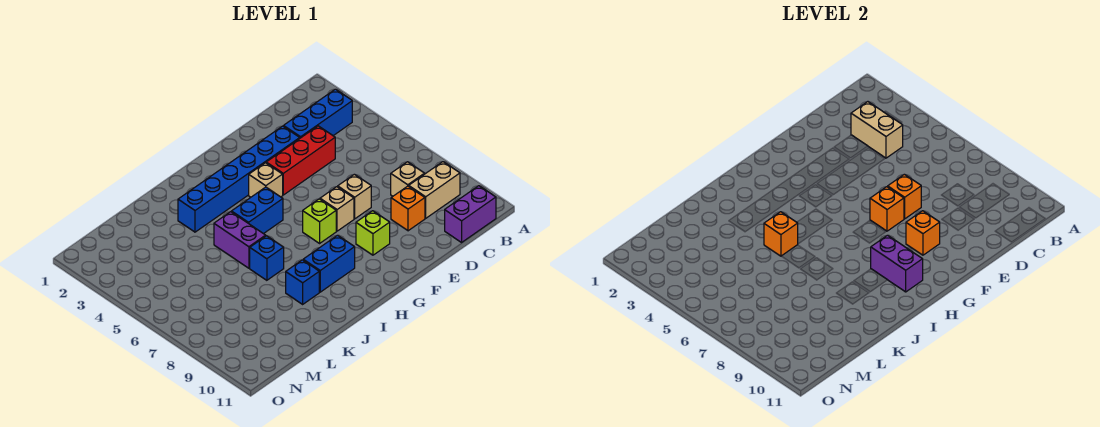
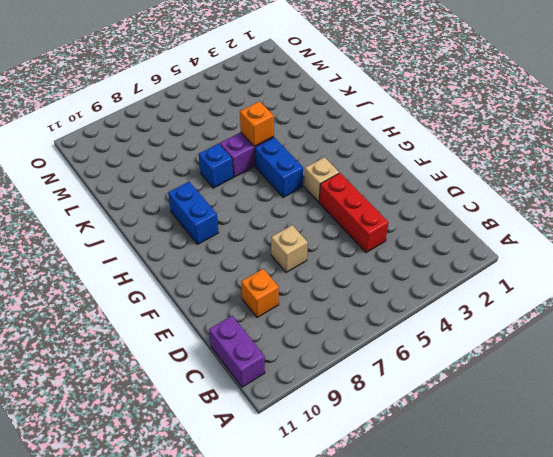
none -> blue brick B3:D3 level 1
none -> tan brick B9:C9 level 1
none -> tan brick C8 level 1

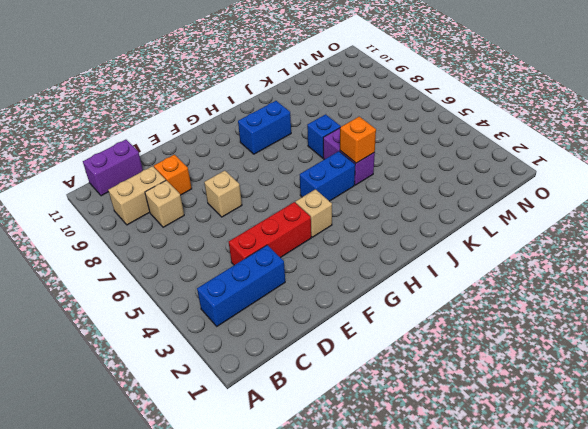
none -> blue brick E3:J3 level 1
none -> tan brick F7 level 1
none -> lime brick F9 level 1

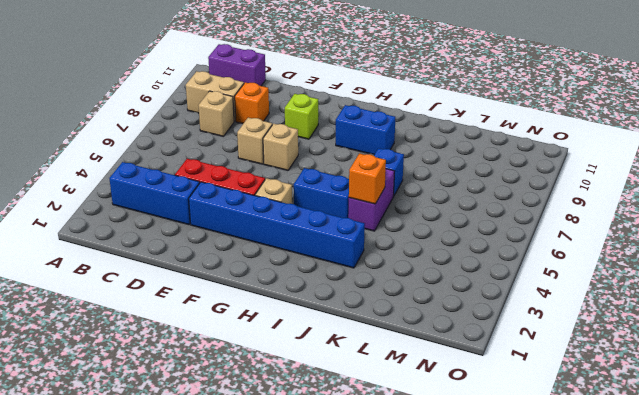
none -> lime brick G7 level 1
none -> blue brick J9 level 1
none -> tan brick C3:C4 level 2

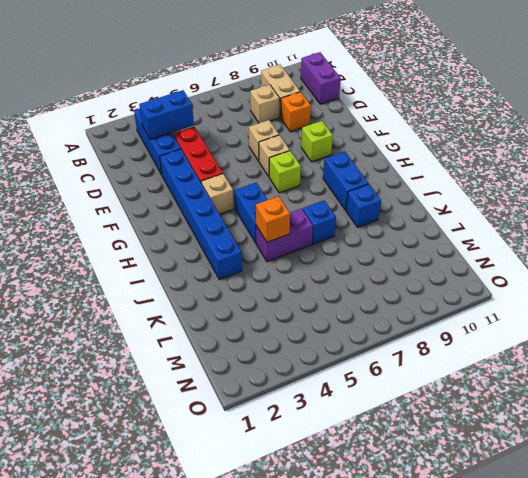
blue brick C3:C4 level 2 -> tan brick C3:C4 level 2
none -> orange brick E7 level 2
none -> orange brick F7 level 2
none -> orange brick F9 level 2

